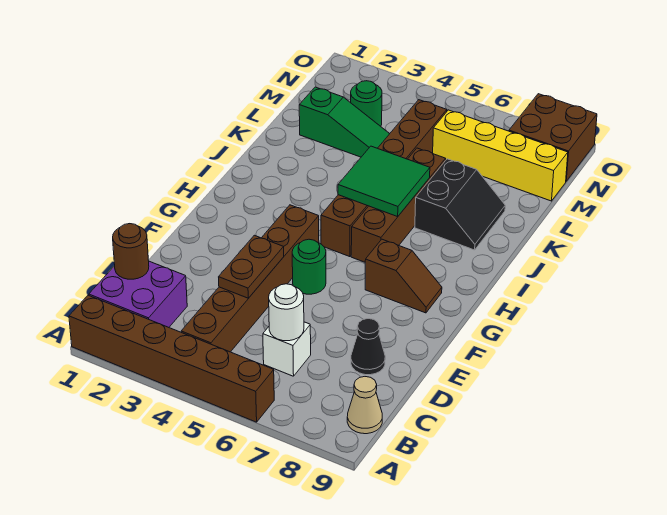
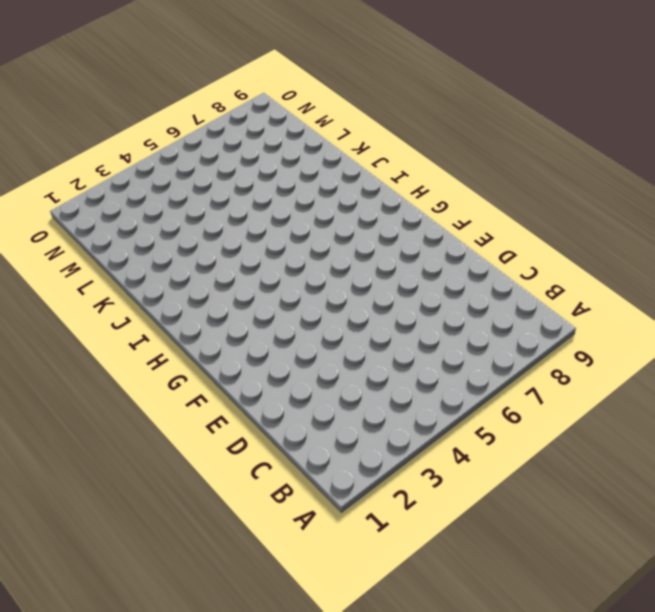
none -> brown brick A1:A6 level 1
none -> purple brick B1:C2 level 1
none -> brown brick B4:G4 level 1

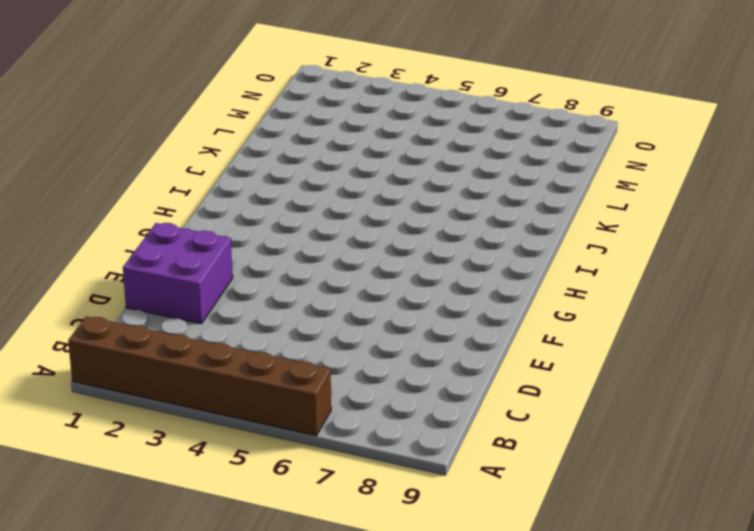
purple brick D1:E2 level 1 -> purple brick B1:C2 level 1
none -> brown brick B4:G4 level 1
none -> tan cone B9 level 1
none -> white brick C6 level 1

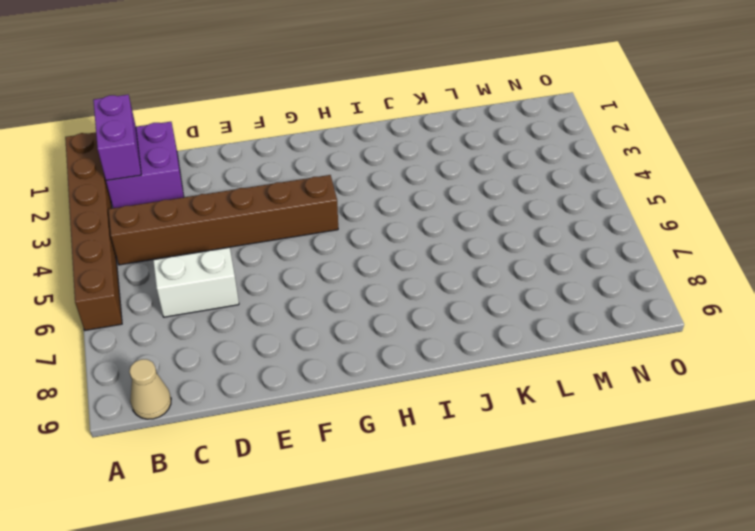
purple brick B1:B2 level 2 -> none
white brick C6:D6 level 1 -> white brick C6 level 1
none -> black cone D8 level 1
none -> green round brick F5 level 1
none -> brown slope G7:G8 level 1 top 7

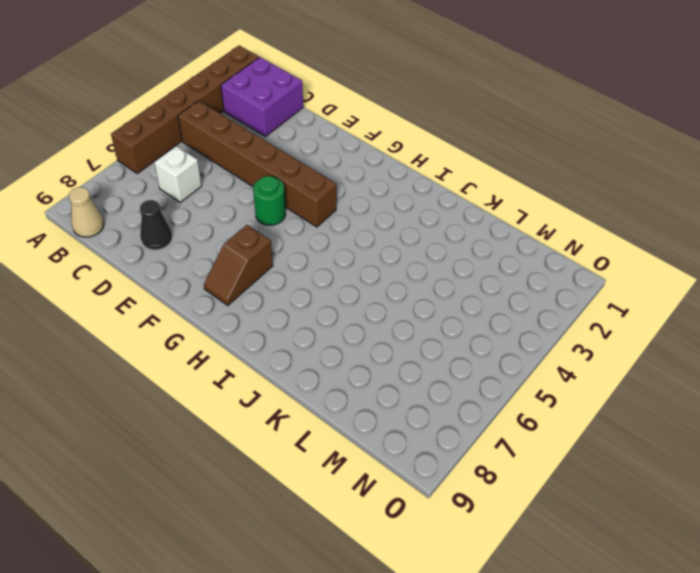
none -> brown brick H5:M5 level 1
none -> brown brick H6:K6 level 1
none -> black slope J7:K8 level 1 top 7

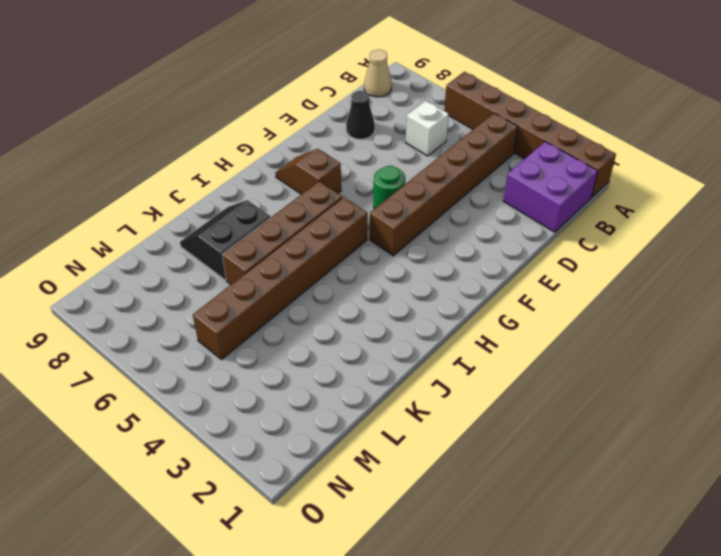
none -> green slope L2:L4 level 1 top 2
none -> green round brick M3 level 1
none -> yellow brick M6:M9 level 1

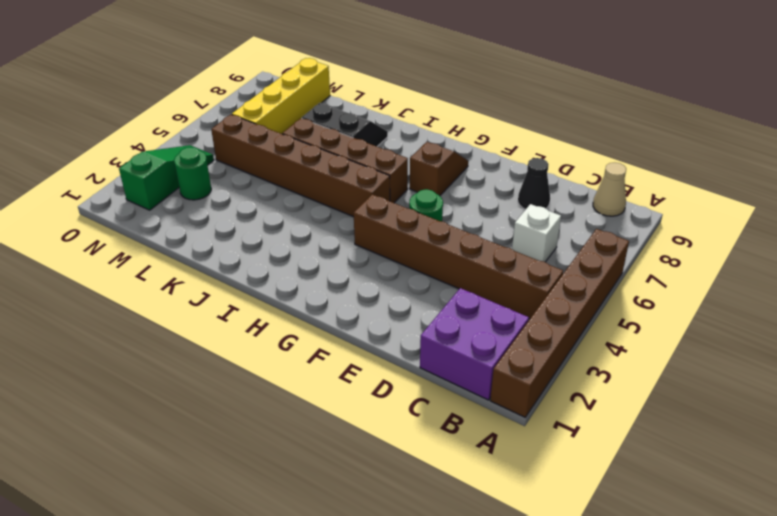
green slope N2:N4 level 1 top 2 -> green slope L2:L4 level 1 top 2
none -> brown brick N8:O9 level 1
none -> brown round brick C1 level 2
none -> white round brick C6 level 2

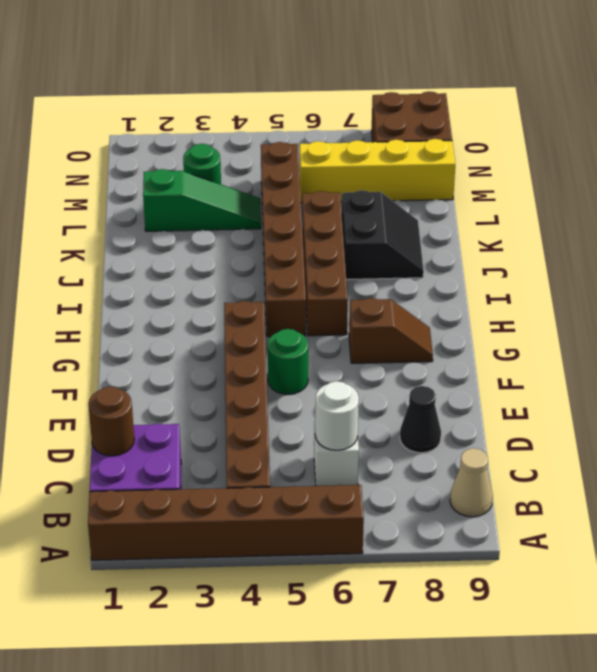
none -> brown plate D4:E4 level 2
none -> green tile I5:J6 level 2

